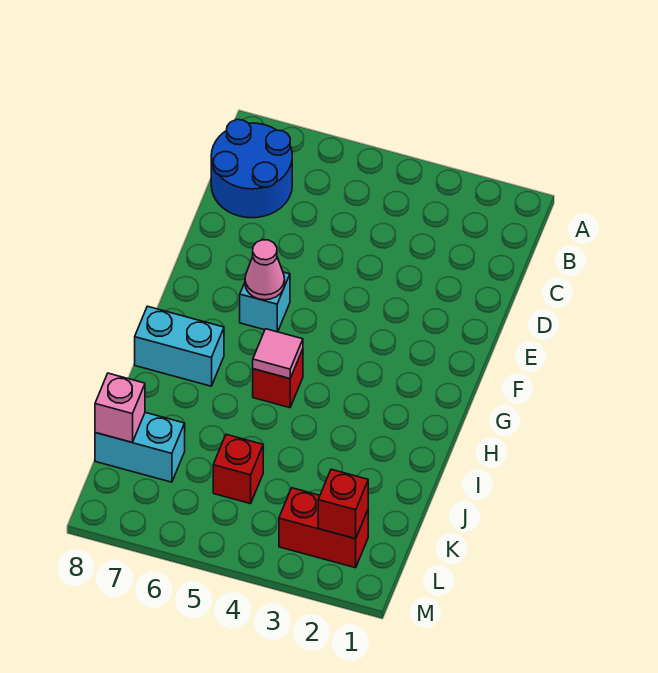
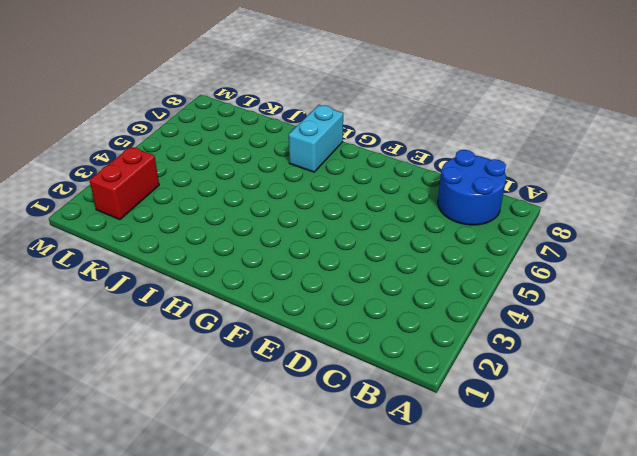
none -> cyan brick F6 level 1
none -> red brick H5 level 1

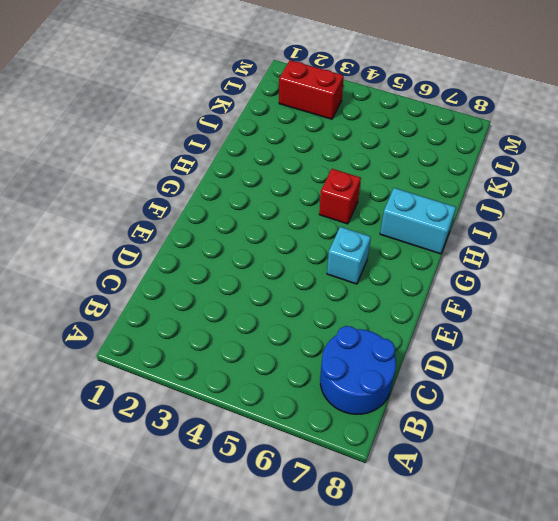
none -> red brick K5 level 1
none -> cyan brick K7:K8 level 1

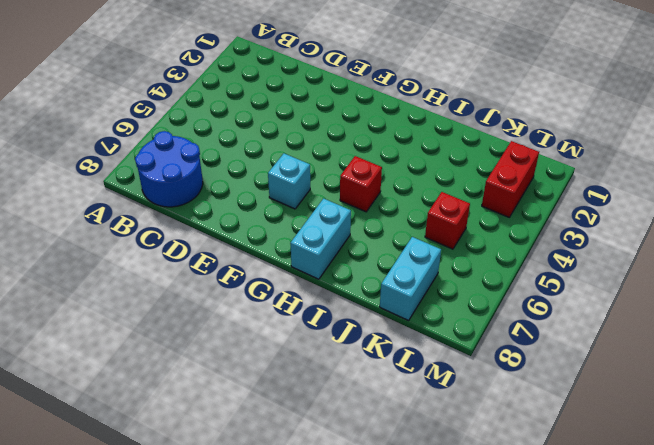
none -> pink cone F6 level 2
none -> pink tile H5 level 2

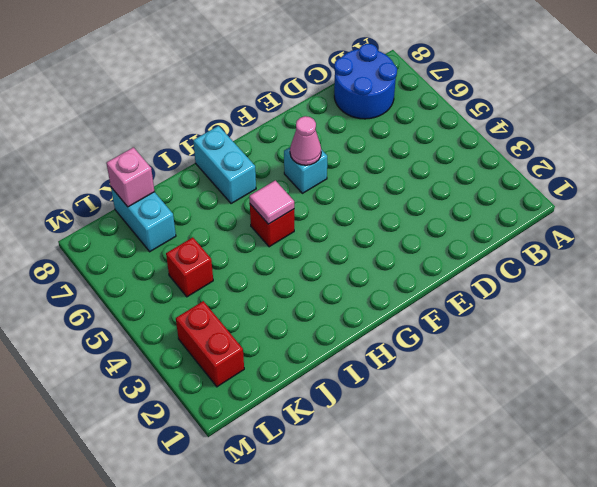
none -> red brick L2 level 2

